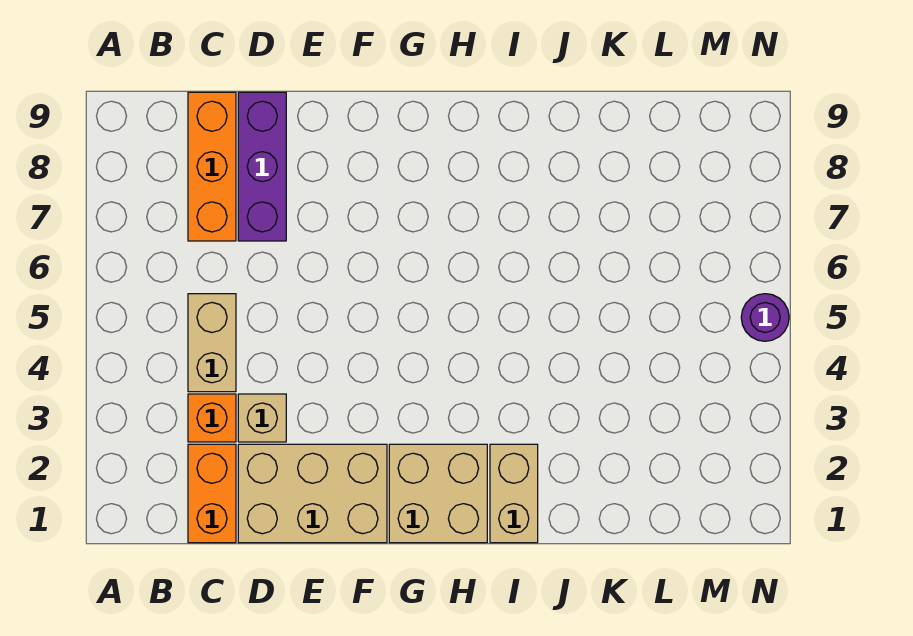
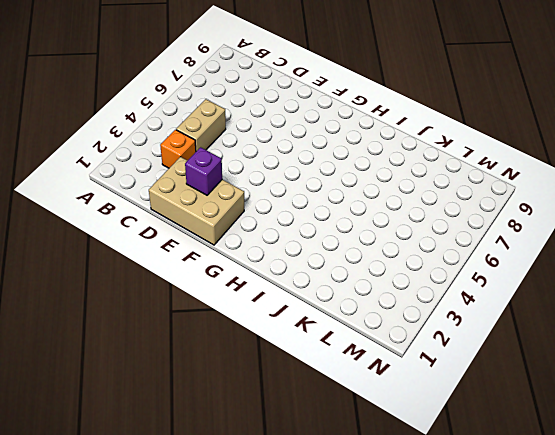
purple brick E2 level 2 -> none
none -> orange brick C1:C2 level 1
none -> orange brick C7:C9 level 1

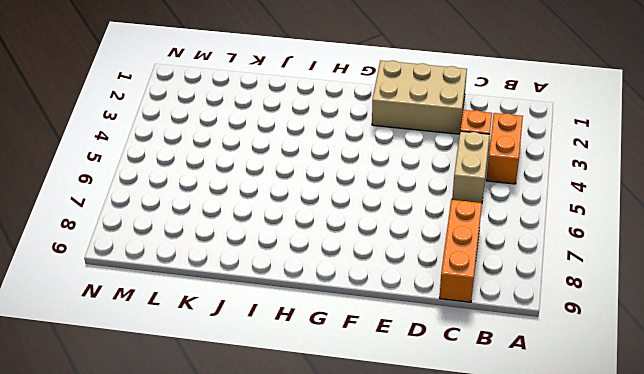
orange brick B3:B4 level 1 -> orange brick C1:C2 level 1
none -> tan brick D3 level 1
none -> purple brick D7:D9 level 1

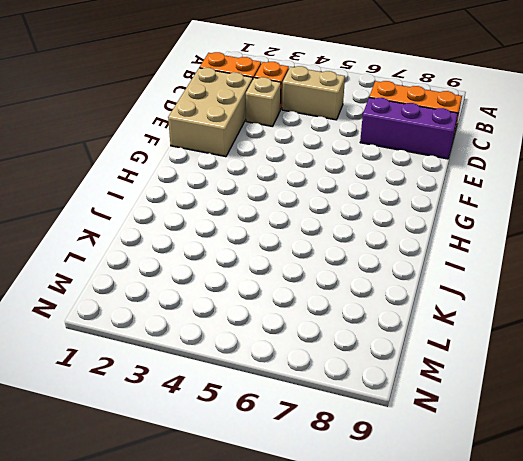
none -> tan brick G1:H2 level 1
none -> tan brick I1:I2 level 1

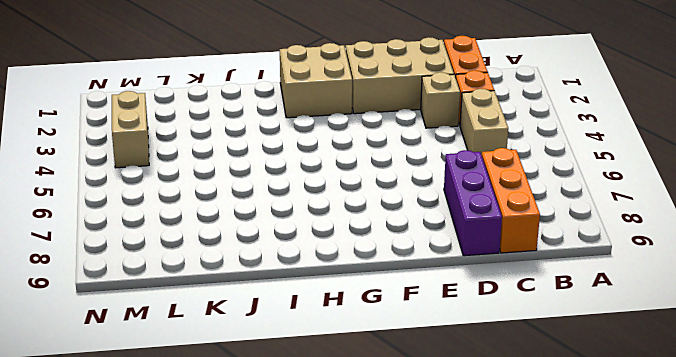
tan brick M3:M4 level 1 -> tan brick I1:I2 level 1
none -> purple round brick N5 level 1

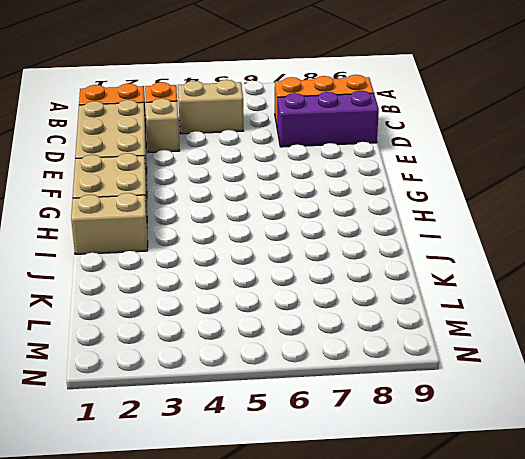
none -> purple round brick N5 level 1

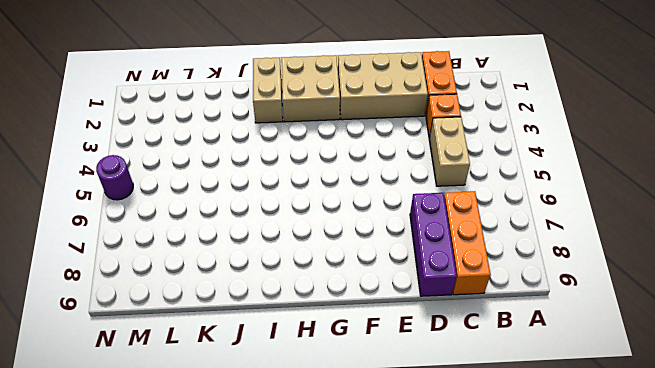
none -> tan brick D3 level 1

